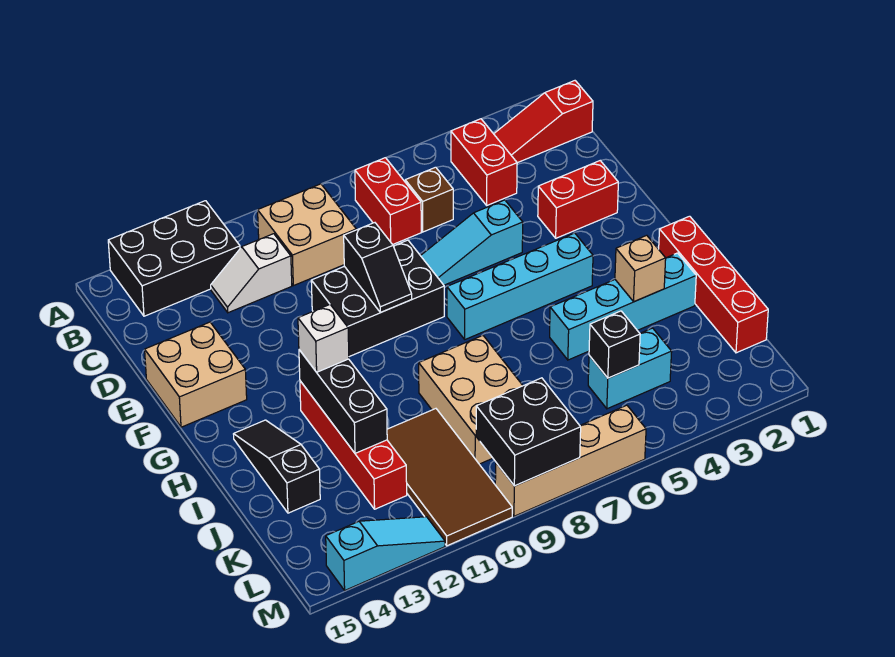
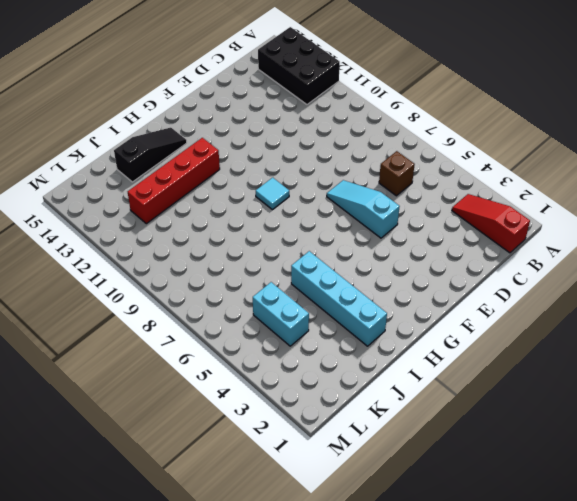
cyan tile G9 level 1 -> none
none -> red brick B4:C4 level 1
none -> red brick B7:C7 level 1
none -> tan brick B9:C10 level 1

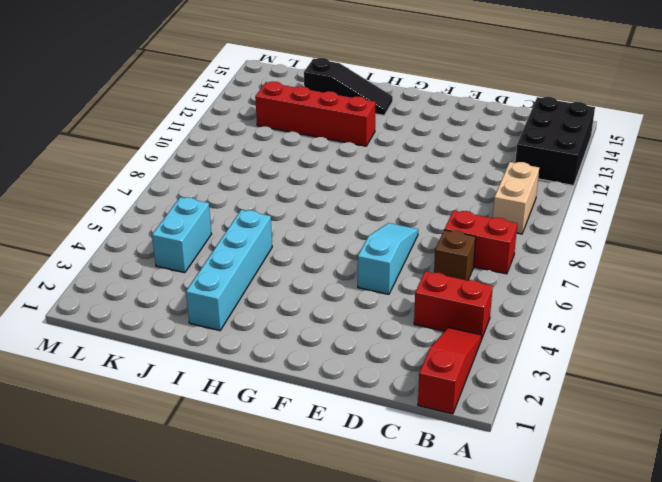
tan brick B9:B10 level 1 -> tan brick B9:C10 level 1
none -> white slope C11:C12 level 1 top 11
none -> red brick E2:E3 level 1
none -> black brick E8:F10 level 1

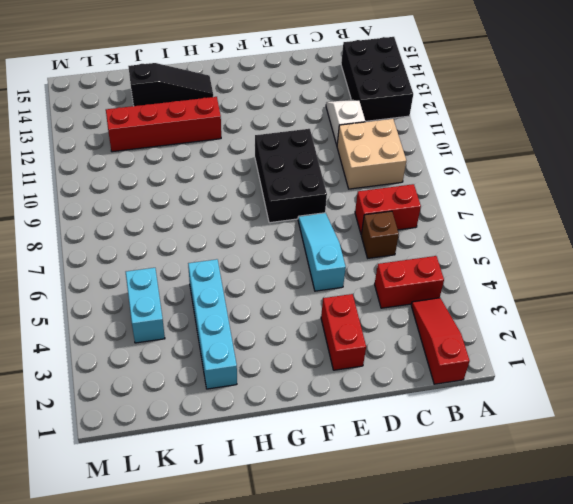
none -> tan brick E14:F15 level 1
none -> cyan brick G4:G7 level 1
none -> red brick H1:K1 level 1

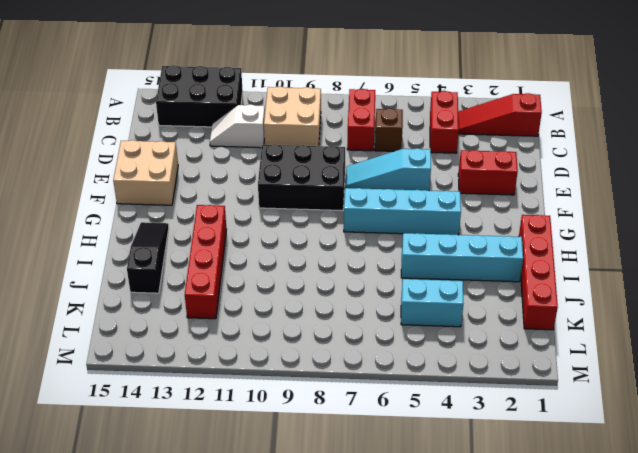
none -> tan brick I8:K9 level 1
none -> brown tile J10:M11 level 1
none -> tan brick M6:M9 level 1

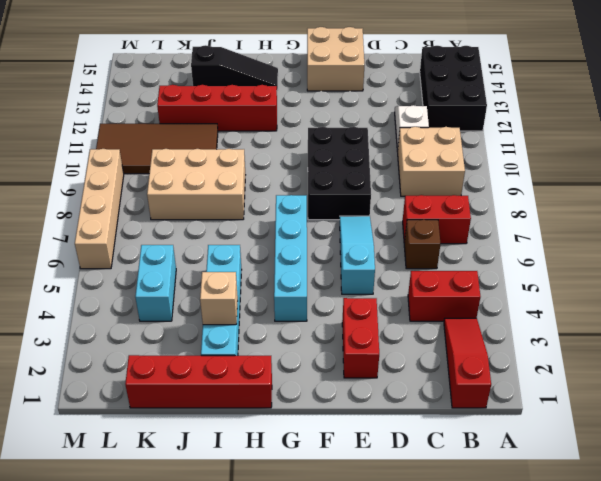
none -> cyan slope M12:M14 level 1 top 14
none -> black slope E9:F9 level 2 top E
none -> black brick H12:J12 level 2

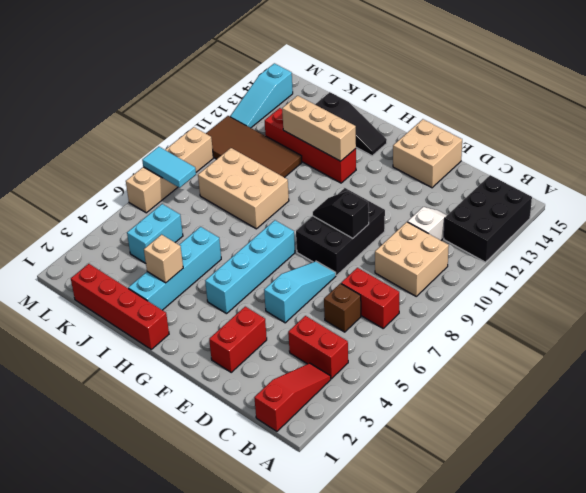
tan brick H12:J12 level 2 -> black brick H12:J12 level 2
cyan tile L7:M7 level 2 -> none
none -> black brick K5 level 2
none -> black brick L8:M9 level 2
none -> white brick H12 level 3

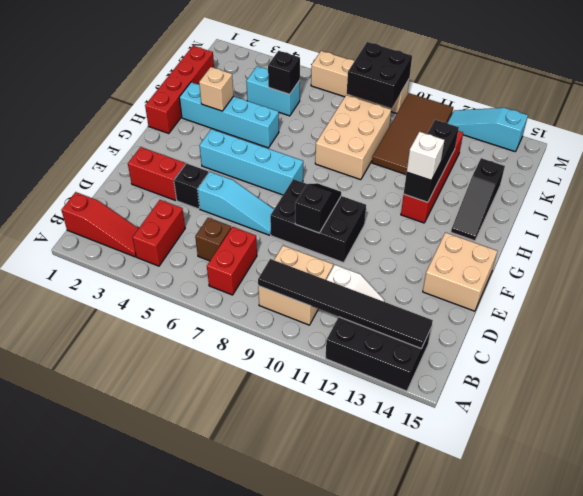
black tile B9:B14 level 2 -> none
black brick E4 level 1 -> none

